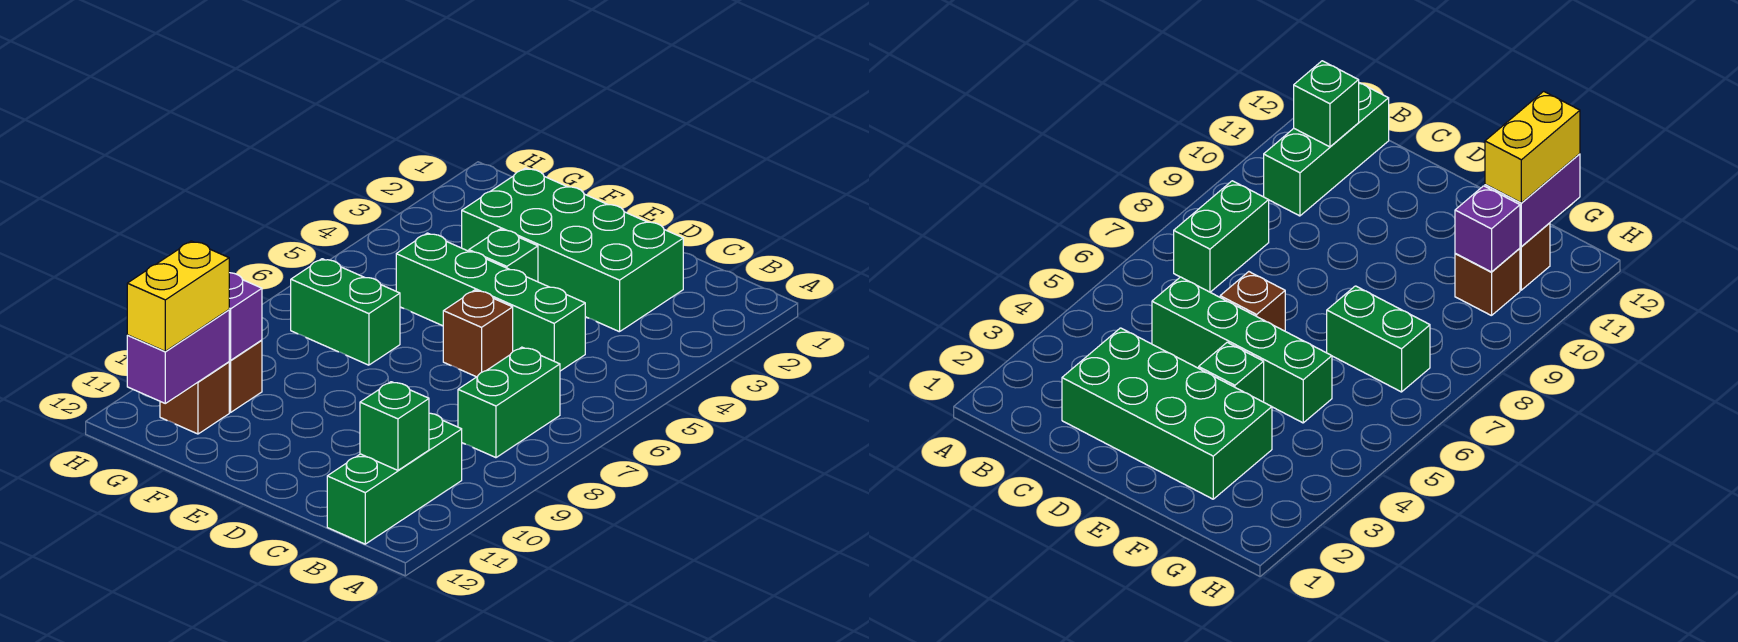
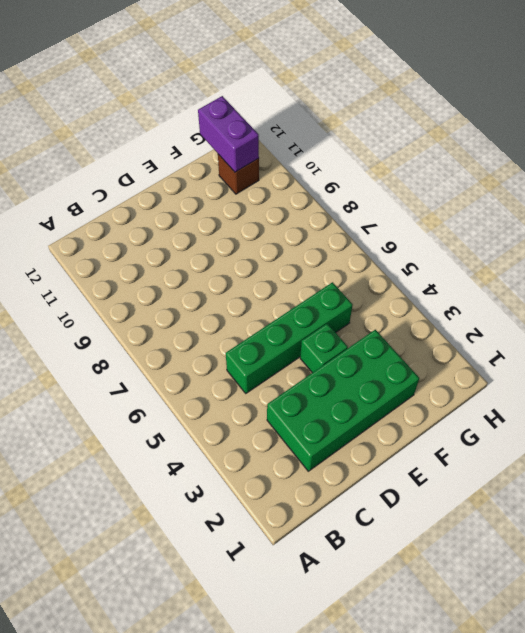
none -> green brick B7:B8 level 1
none -> green brick B10:B12 level 1
none -> brown brick D6 level 1

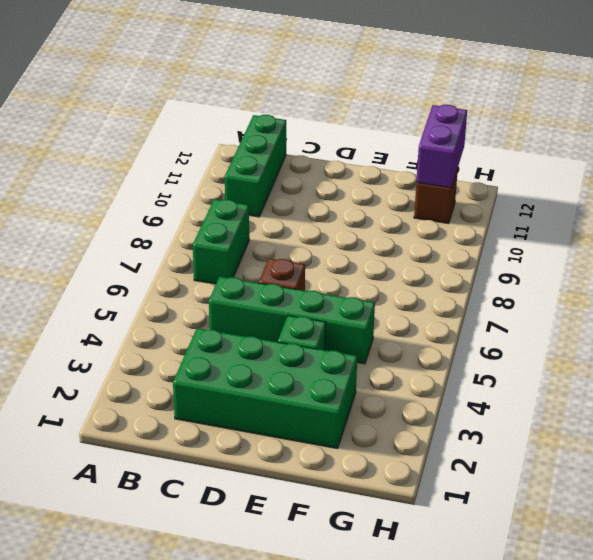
none -> green brick F7:G7 level 1
none -> brown brick G10 level 1
none -> green brick B11 level 2

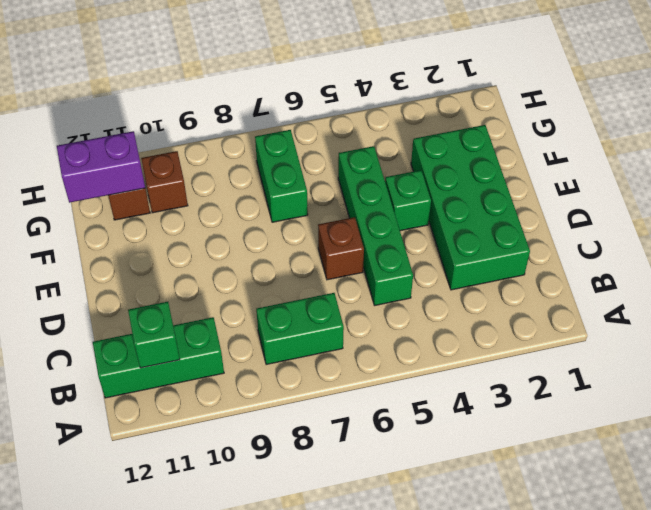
none -> purple brick G10 level 2
none -> yellow brick G11:G12 level 3

